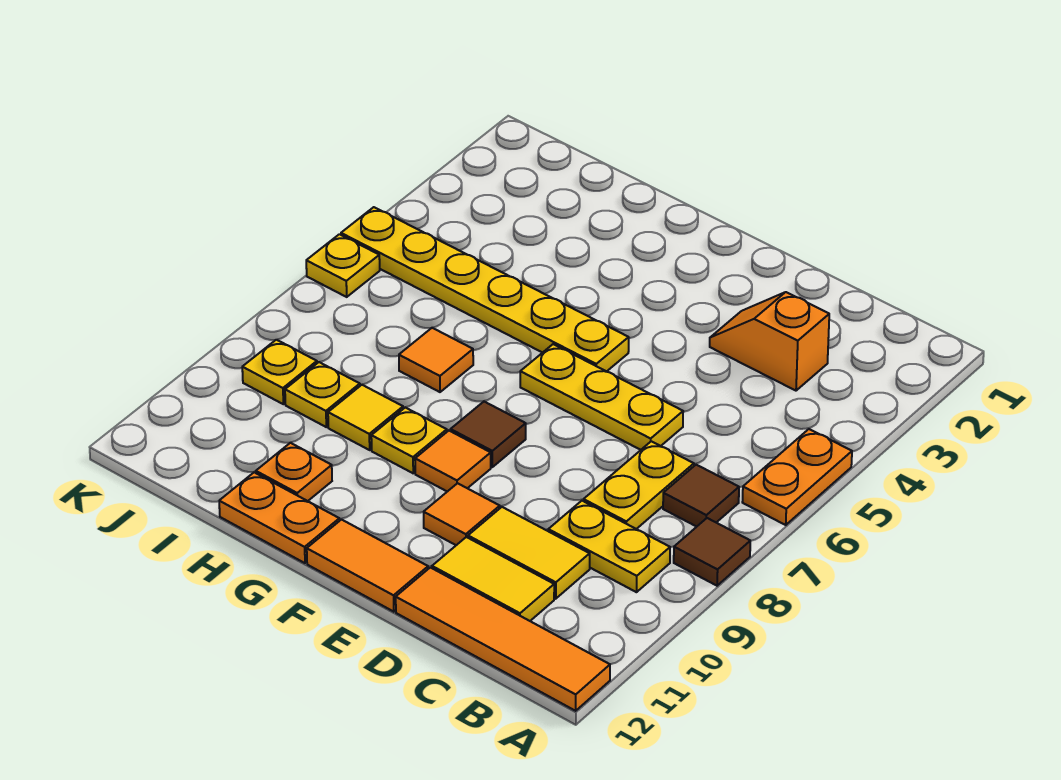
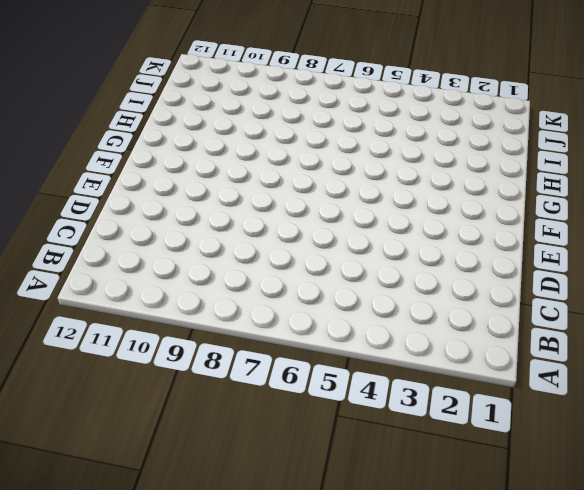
none -> orange plate A5:A6 level 1
none -> brown tile A8 level 1
none -> orange tile A12:D12 level 1

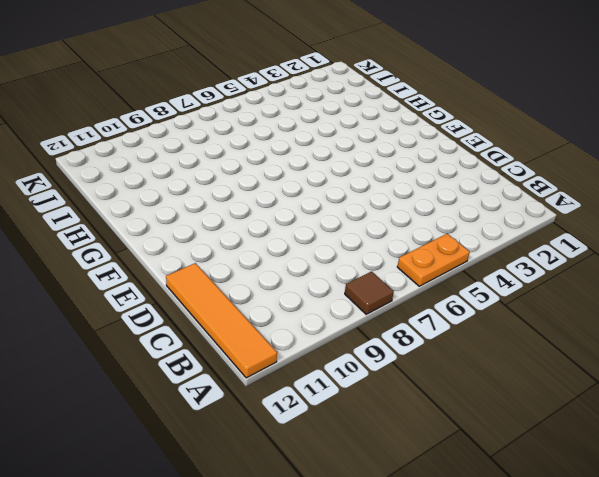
none -> brown tile B7 level 1
none -> yellow plate B9:C9 level 1
none -> orange slope C3:D3 level 1 top C

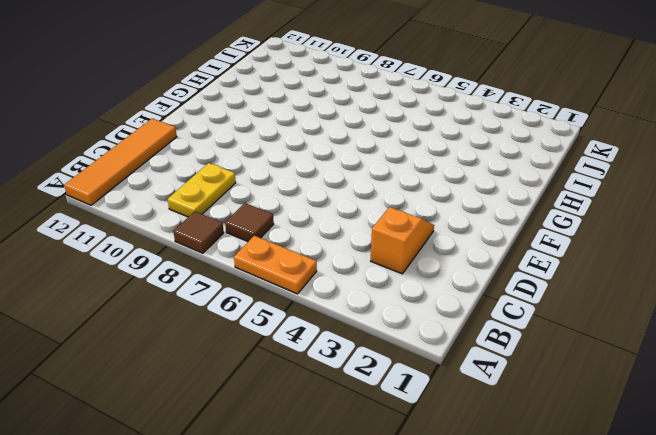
none -> yellow plate C7:C8 level 1
none -> yellow tile C10:D10 level 1
none -> yellow tile C11:D11 level 1

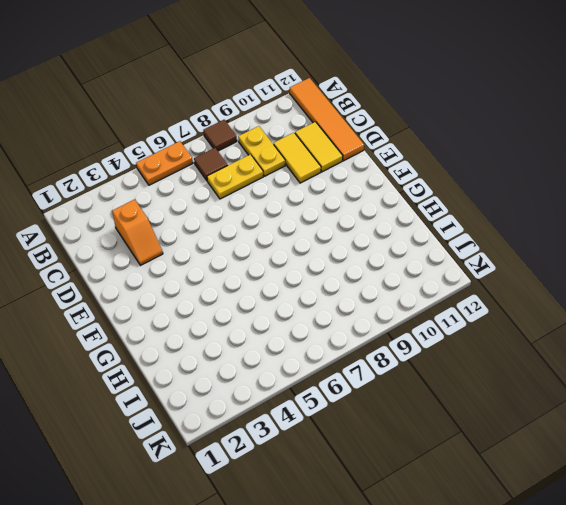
none -> yellow plate D6:F6 level 1
none -> orange tile E10 level 1
none -> orange tile E12:F12 level 1

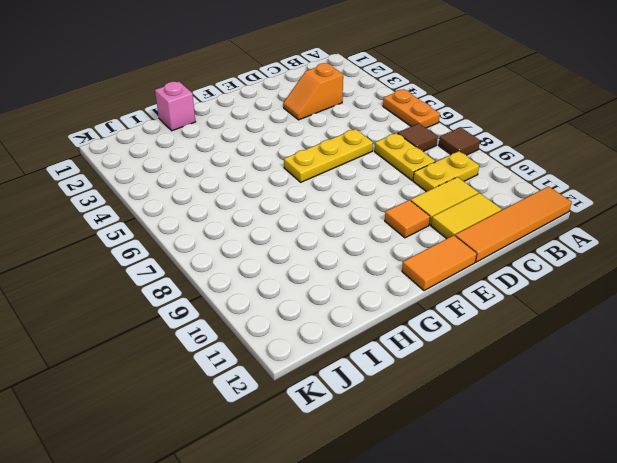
pink brick H1 level 1 -> none
none -> yellow plate F5:K5 level 1
none -> brown tile F8 level 1
none -> orange tile F9 level 1

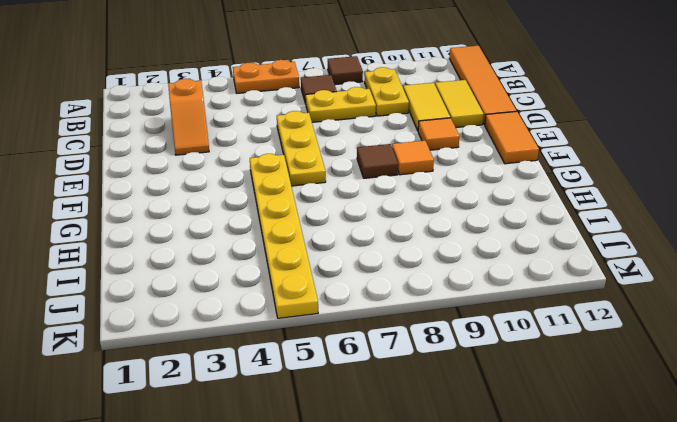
none -> yellow plate G9 level 1
none -> orange plate G12:H12 level 1
none -> orange tile H7 level 1

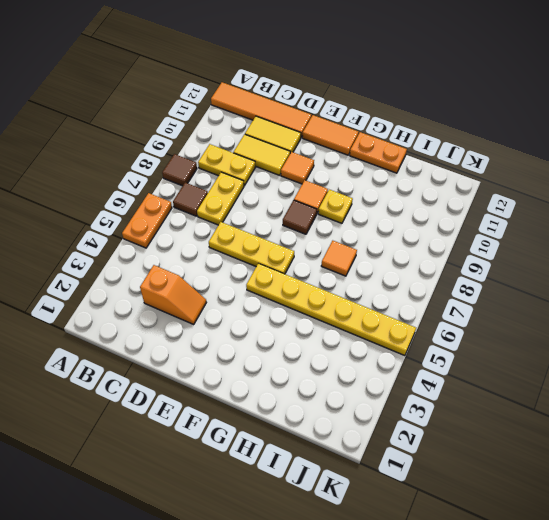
none -> yellow tile H9 level 1
none -> orange plate H11 level 1
none -> yellow plate I9 level 1

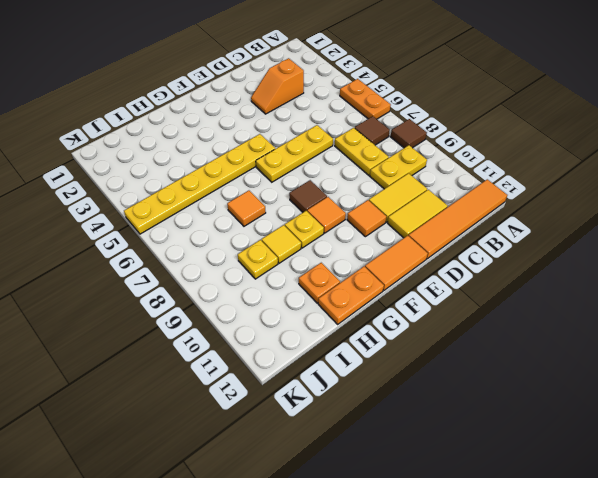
none -> yellow plate J9 level 1
none -> yellow plate K6 level 1

